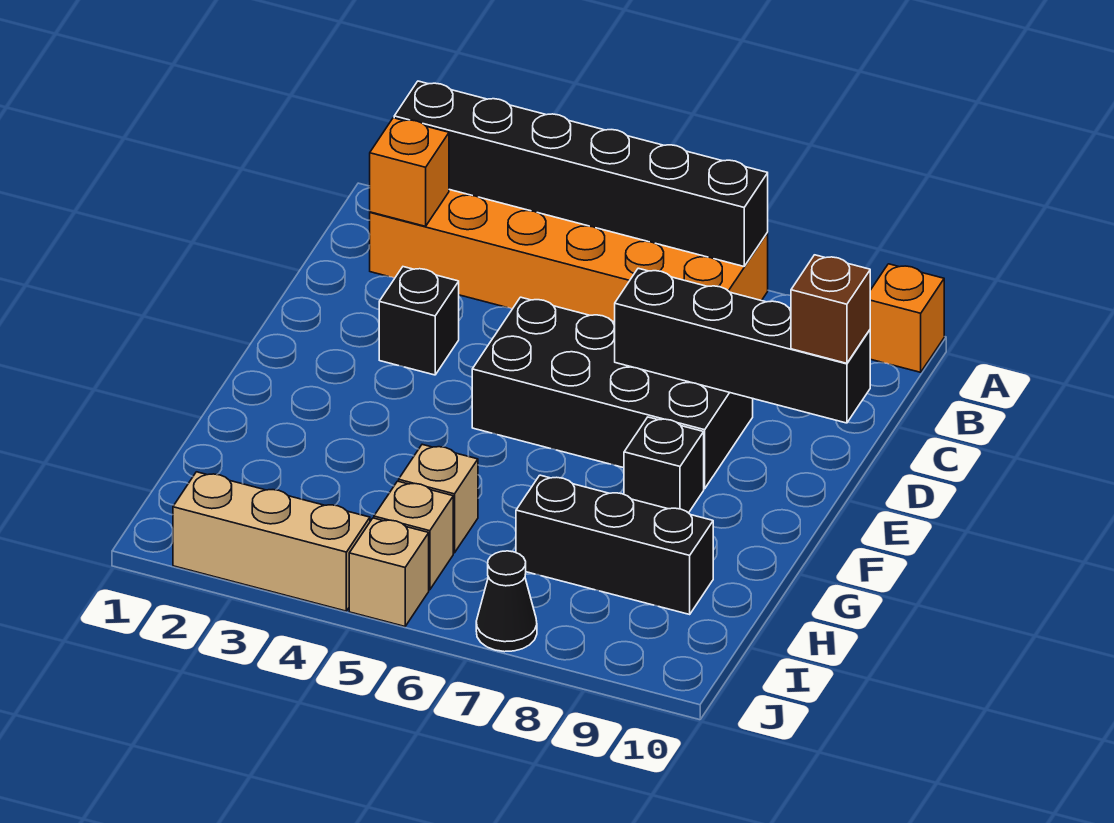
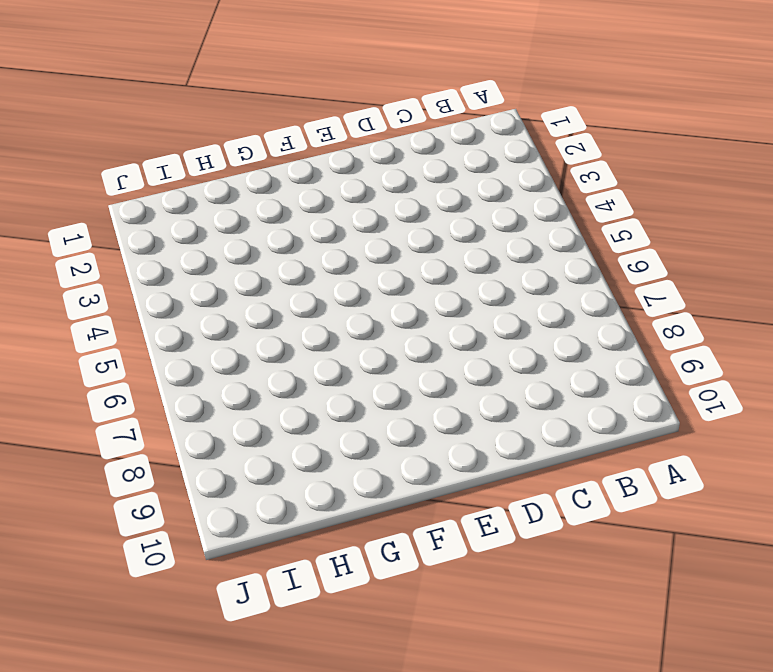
none -> orange brick A2:B7 level 1
none -> orange brick A10 level 1
none -> black brick D3 level 1

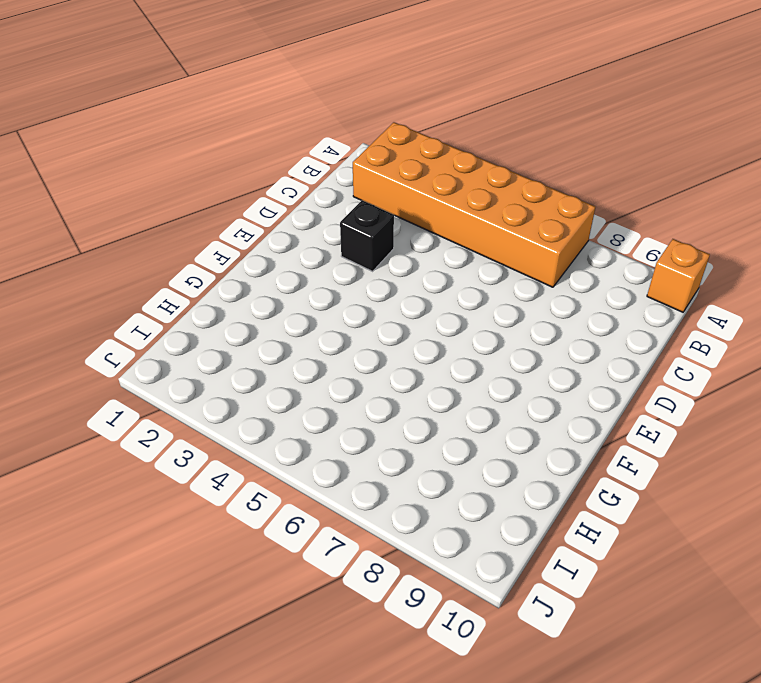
none -> black brick D5:E8 level 1
none -> black brick F8 level 1
none -> tan brick H5 level 1

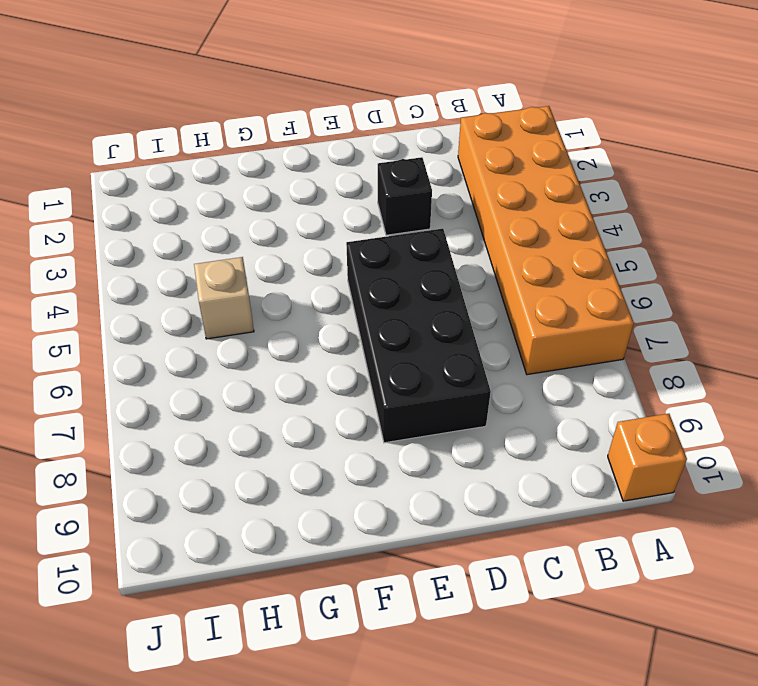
none -> black brick F8 level 1
none -> black brick H7:H9 level 1
none -> tan brick I5 level 1

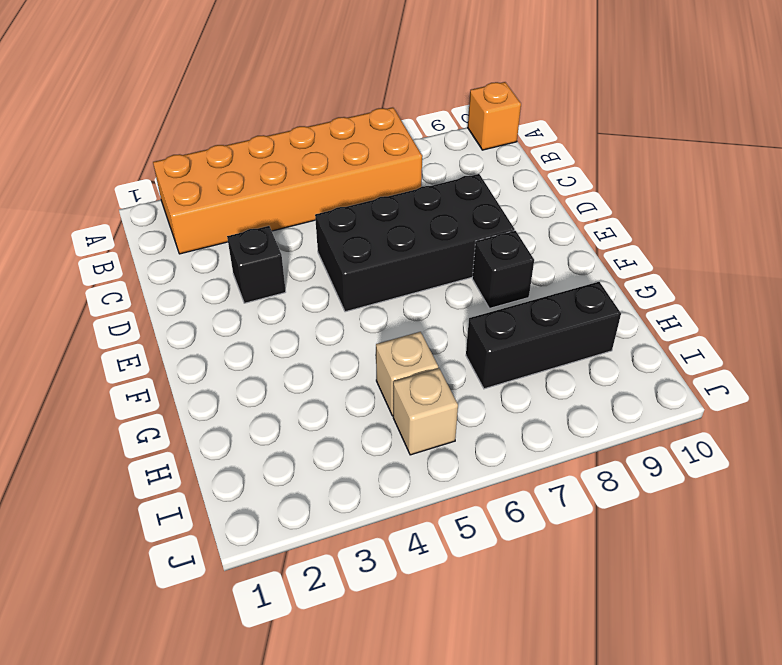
none -> tan brick J2:J4 level 1
none -> tan brick J5 level 1
none -> black cone J7 level 1

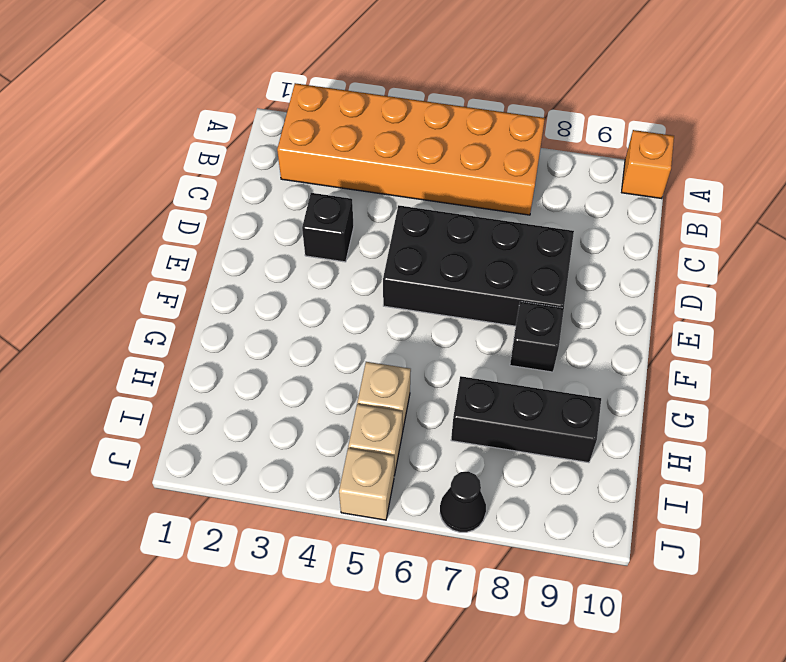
none -> tan brick J2:J4 level 1
none -> black brick A2:A7 level 2
none -> orange brick B2 level 2

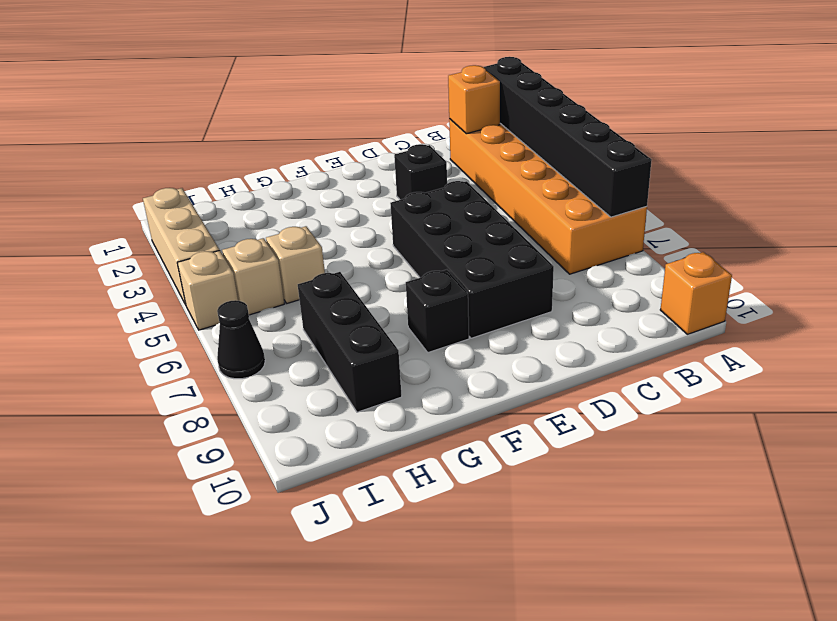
none -> black brick D7:D10 level 2
none -> brown brick D10 level 3

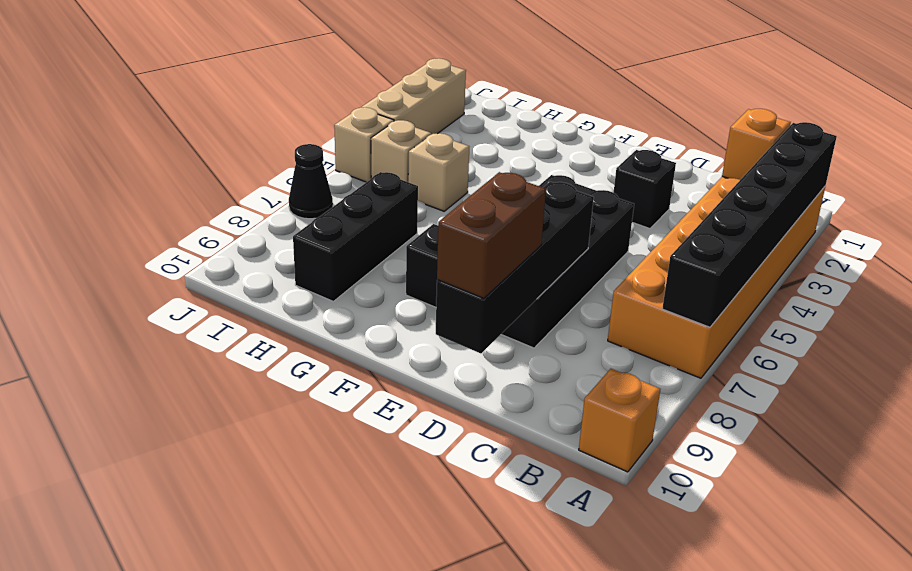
brown brick D9:D10 level 3 -> brown brick D10 level 3

